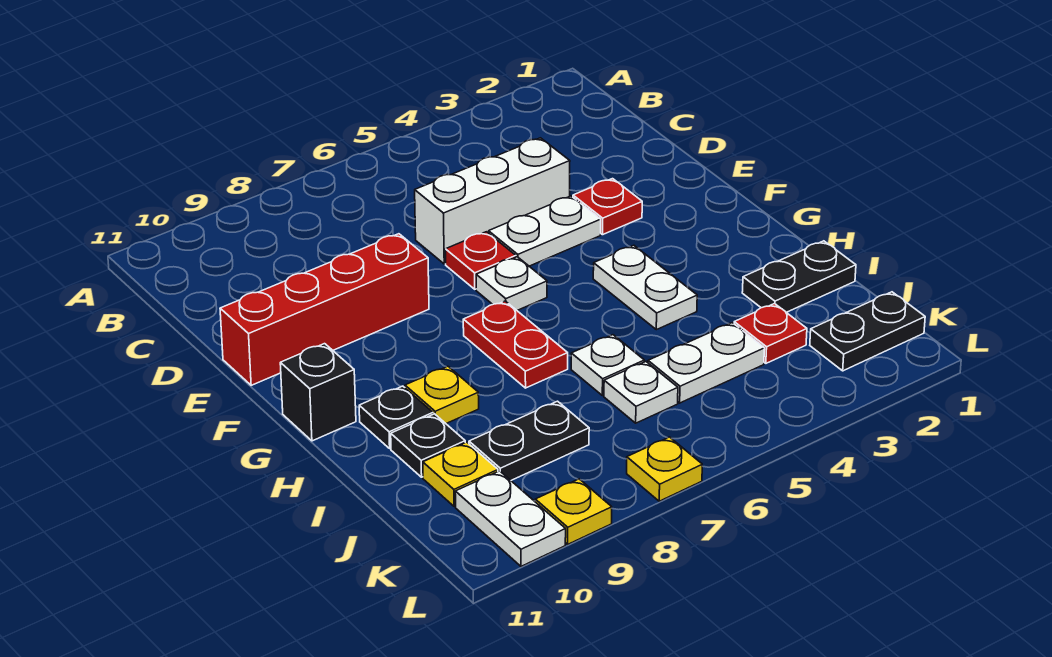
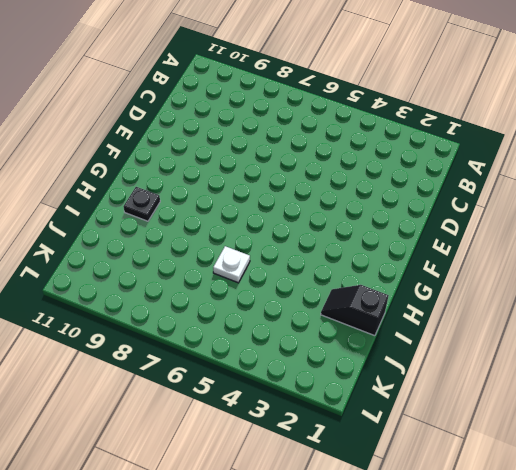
black slope I1:I2 level 1 top 1 -> black plate I1:I2 level 1
none -> white brick D4:D6 level 1
none -> red plate E3 level 1
none -> white plate E4:E5 level 1

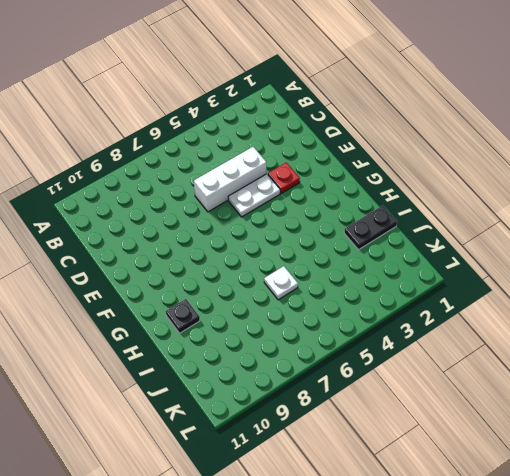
none -> red plate E6 level 1
none -> red brick E8:E11 level 1
none -> white plate F6 level 1

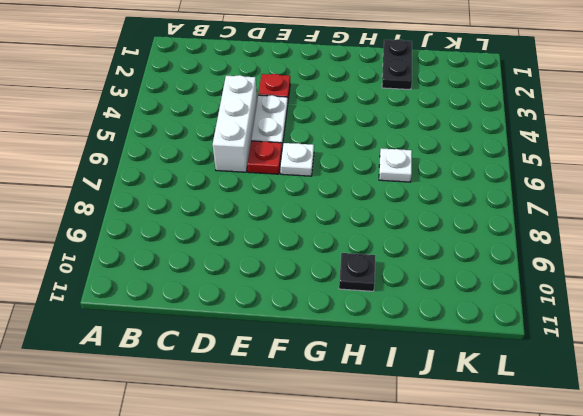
none -> red brick E8:E11 level 1
none -> white plate G4:H4 level 1
none -> red plate G7:H7 level 1

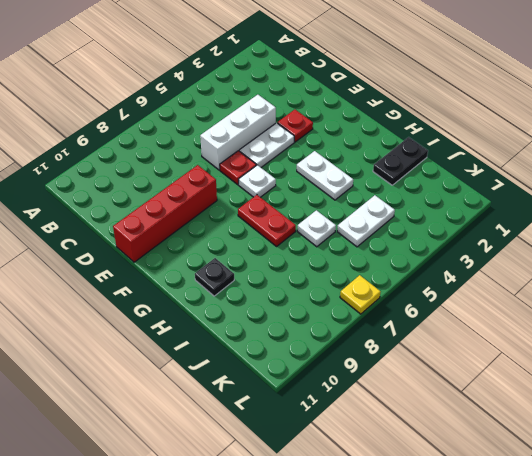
none -> black brick G11 level 1
none -> yellow plate H9 level 1
none -> black plate I10 level 1

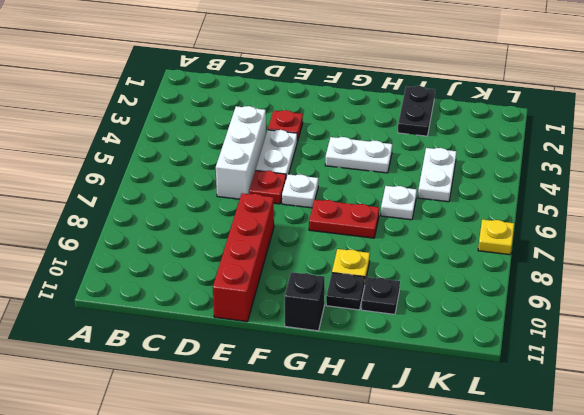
none -> red plate J3 level 1
none -> white plate J6 level 1
none -> black plate J8:J9 level 1

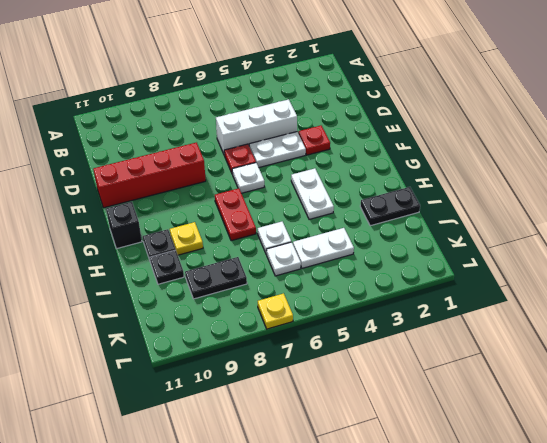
none -> red plate J3 level 1
none -> yellow plate J10 level 1
none -> black plate K1:K2 level 1

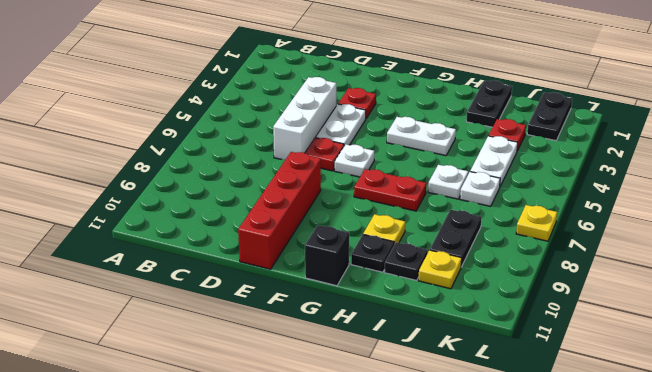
none -> white plate K10:L10 level 1
none -> yellow plate L9 level 1

